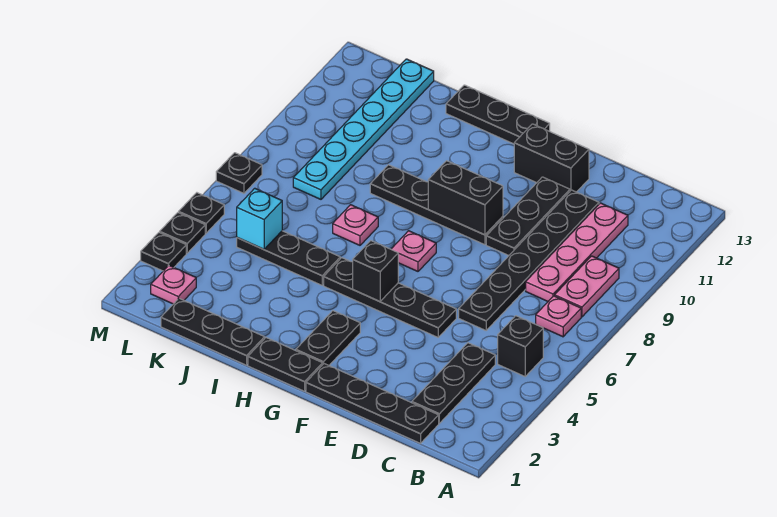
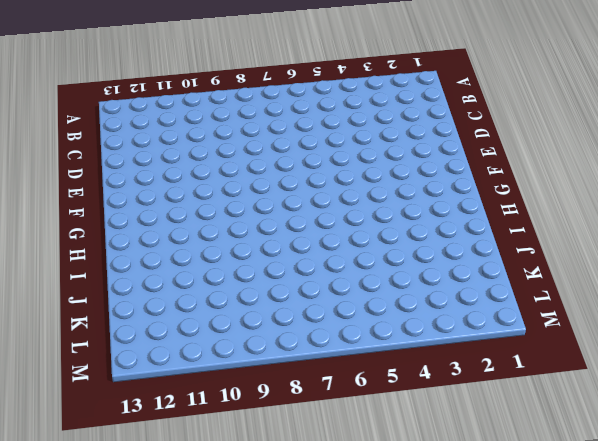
none -> black brick B5 level 1
none -> pink plate B7 level 1
none -> pink plate B8:B9 level 1

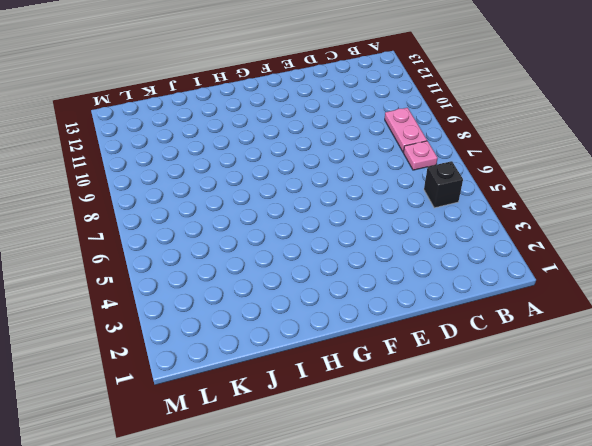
none -> black plate C1:F1 level 1
none -> black plate C2:C4 level 1
none -> pink plate C8:C11 level 1

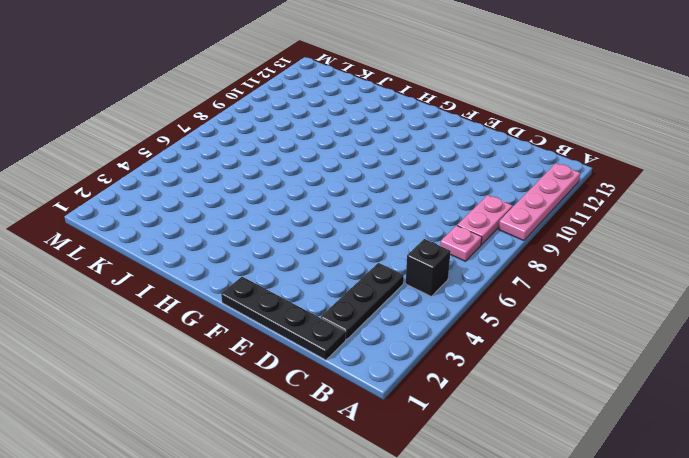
pink plate A9:A12 level 1 -> pink plate C8:C11 level 1
none -> black plate D6:D11 level 1
none -> black plate E5:H5 level 1
none -> black plate E9:E11 level 1

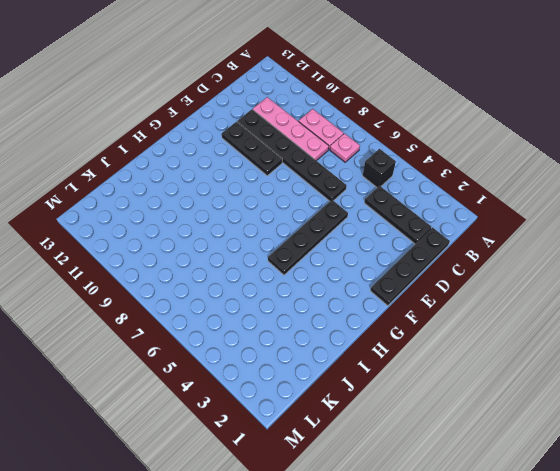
none -> black brick E12:F12 level 1
none -> black plate F9:I9 level 1
none -> black plate G1:H1 level 1

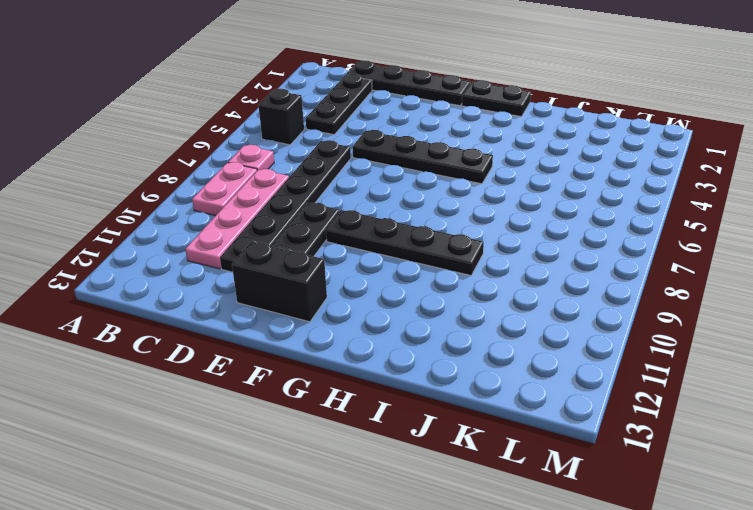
none -> black plate G2:G3 level 1
none -> pink plate G7 level 1
none -> black plate G13:I13 level 1

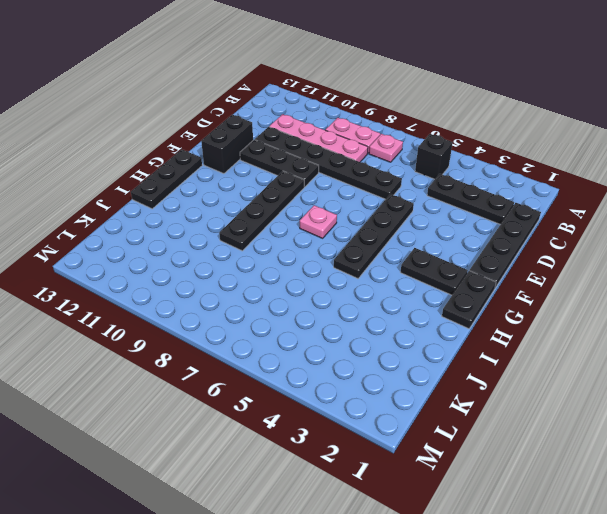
none -> black plate I1:K1 level 1
none -> black plate I5:K5 level 1
none -> pink plate I7 level 1

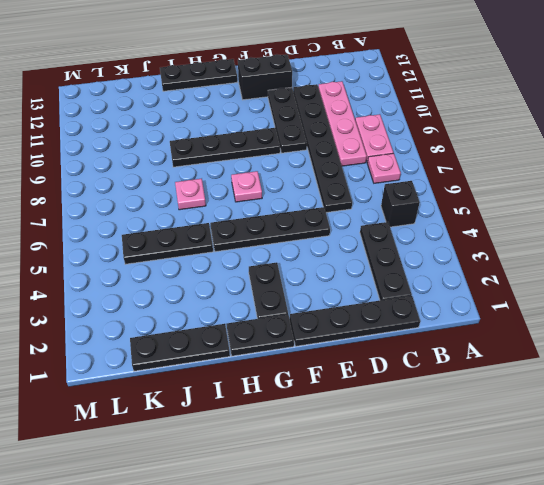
none -> cyan plate K8:K13 level 1
none -> pink plate L2 level 1
none -> black plate M3 level 1

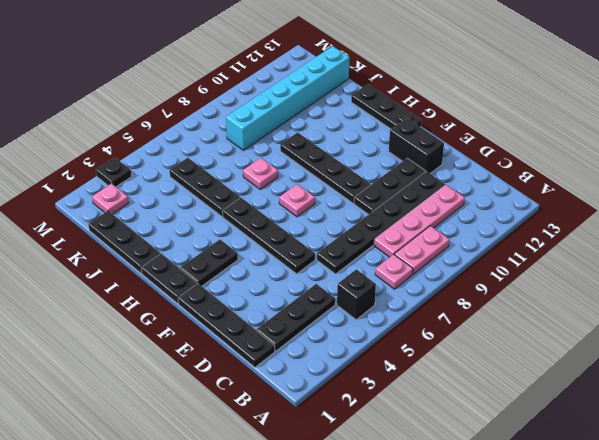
cyan brick K8:K13 level 1 -> cyan plate K8:K13 level 1
none -> black plate M4 level 1
none -> black plate M5 level 1
none -> black plate M7 level 1

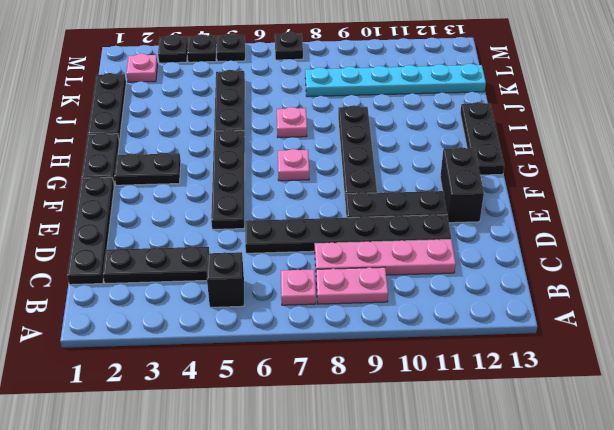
none -> black brick F9:G9 level 2
none -> black brick G5 level 2
none -> cyan brick K5 level 2

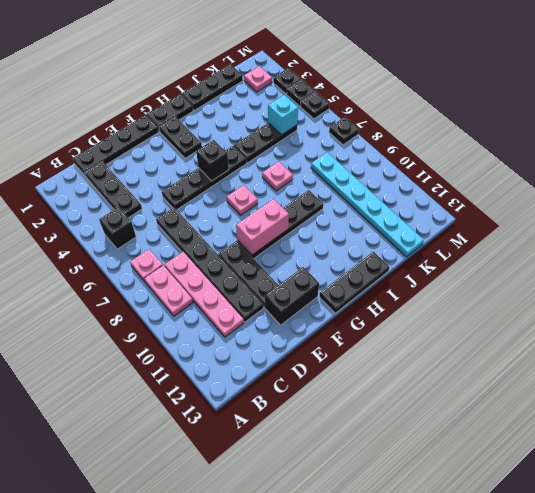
pink brick F9:G9 level 2 -> black brick F9:G9 level 2

